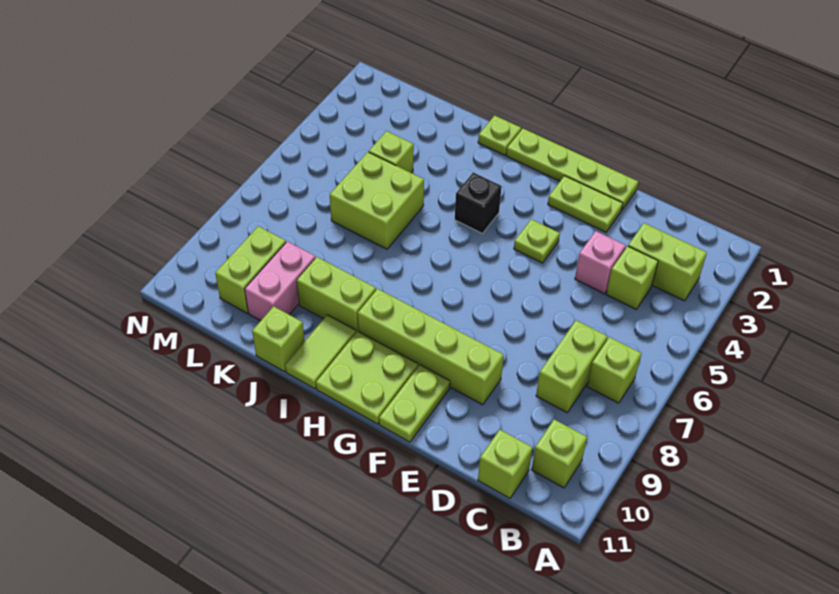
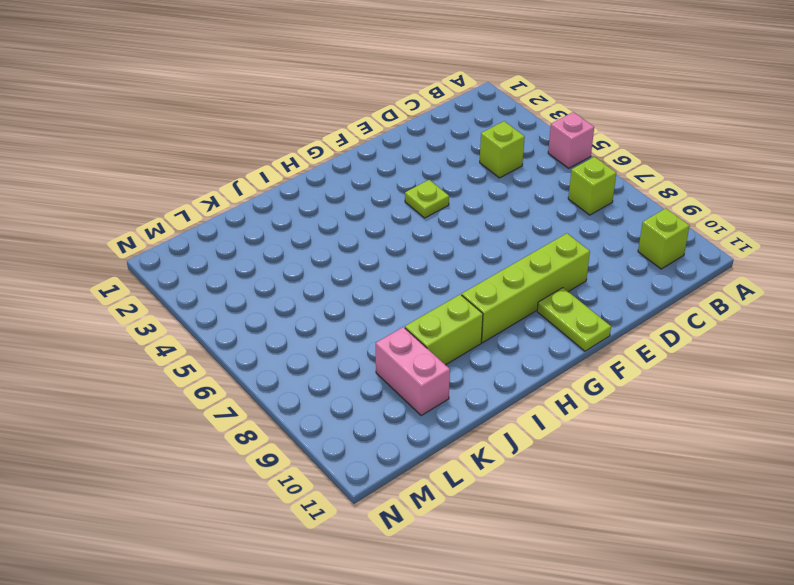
pink brick A5 level 1 -> pink brick D4 level 1
none -> lime brick B3:C3 level 1
none -> lime brick C7:C8 level 1
none -> lime brick C11 level 1

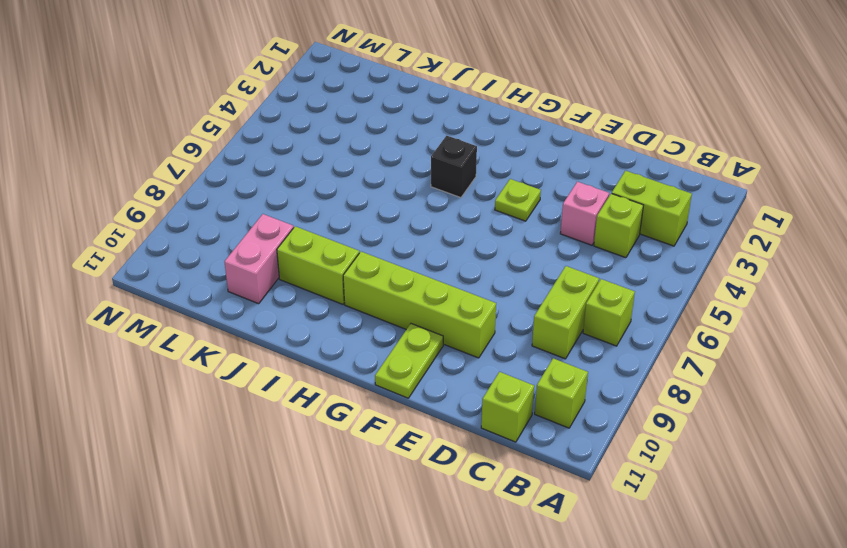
none -> lime plate E1:H1 level 1
none -> lime plate E2:F2 level 1
none -> lime plate G10:H11 level 1

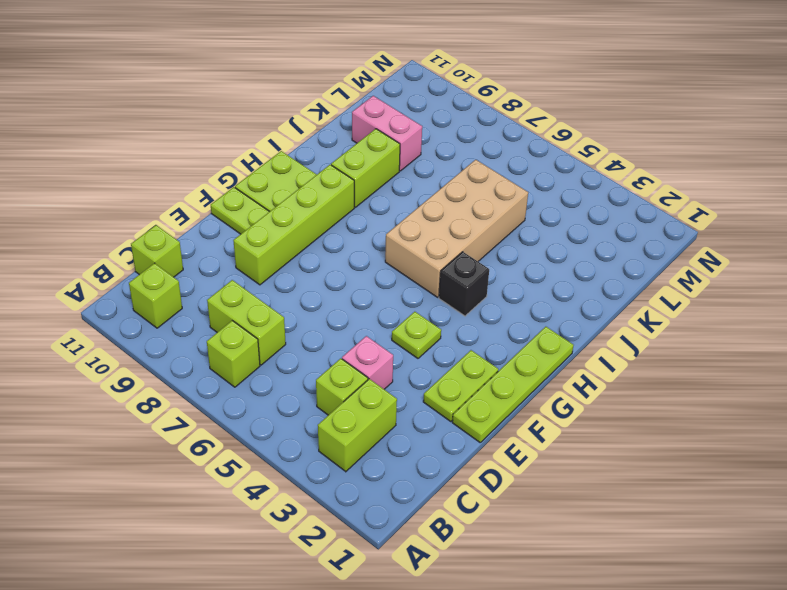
tan brick H5:K6 level 1 -> lime brick J5:K6 level 1
none -> lime plate I1 level 1
none -> lime tile I10:I11 level 1
none -> lime brick J11 level 1

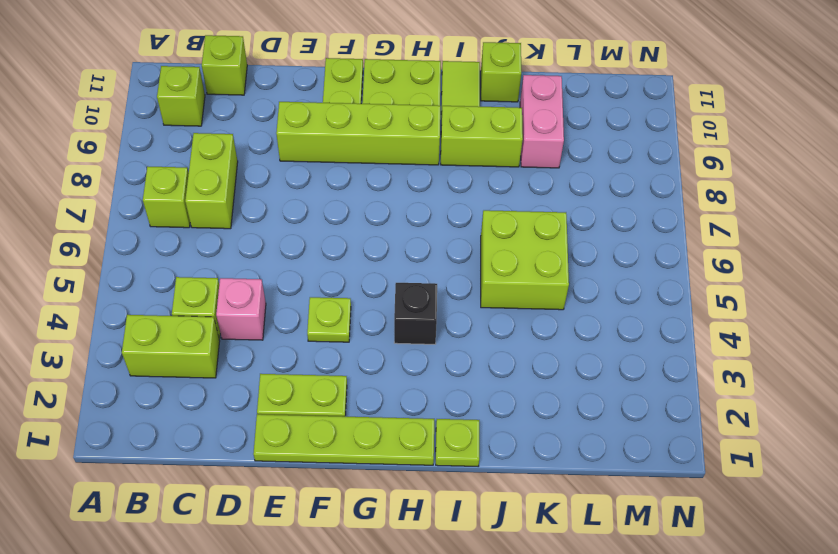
none -> lime brick K4 level 1
none -> lime brick L9:L10 level 1

